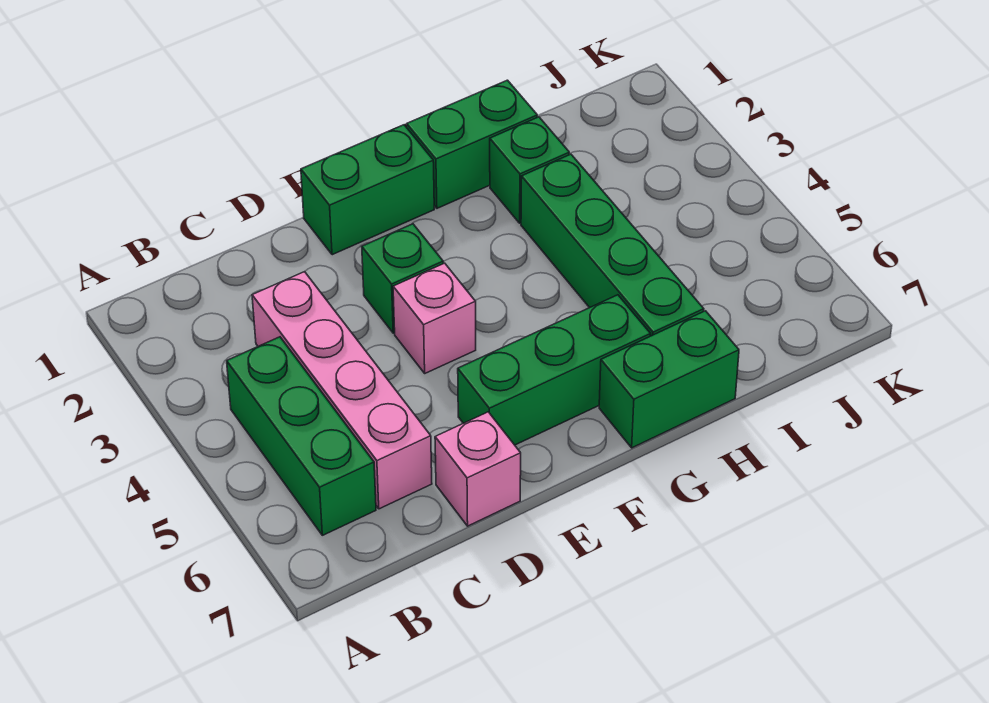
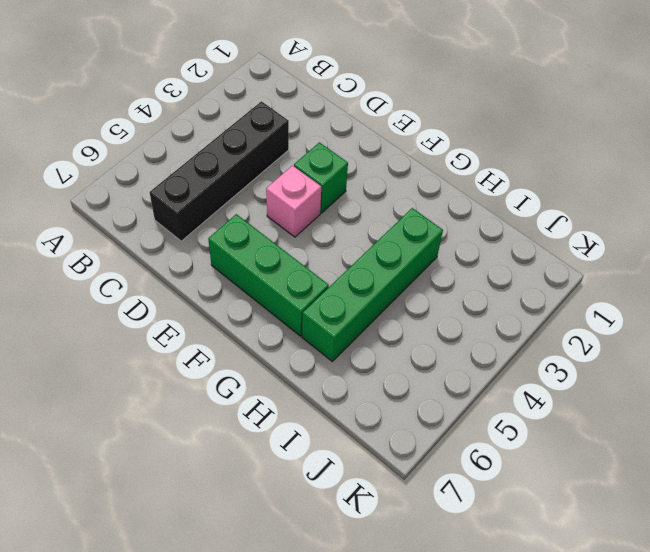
black brick C3:C6 level 1 -> pink brick C3:C6 level 1
none -> green brick B4:B6 level 1
none -> pink brick D7 level 1

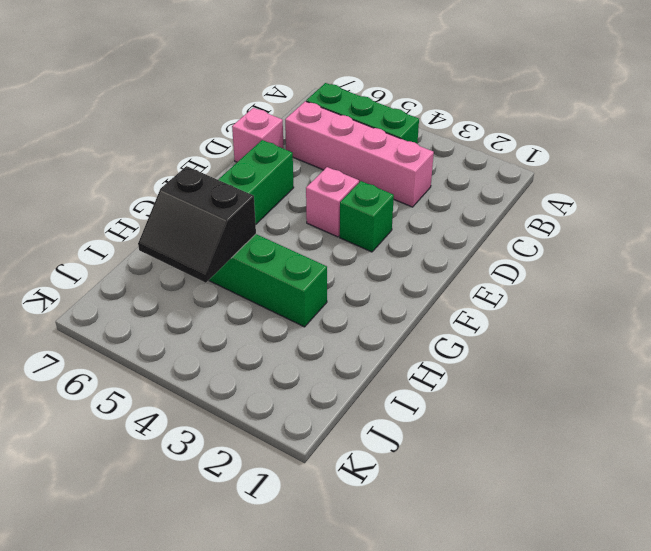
black slope H5:I6 level 2 top H -> none
none -> green brick E1:F1 level 1
none -> green brick G1:H1 level 1

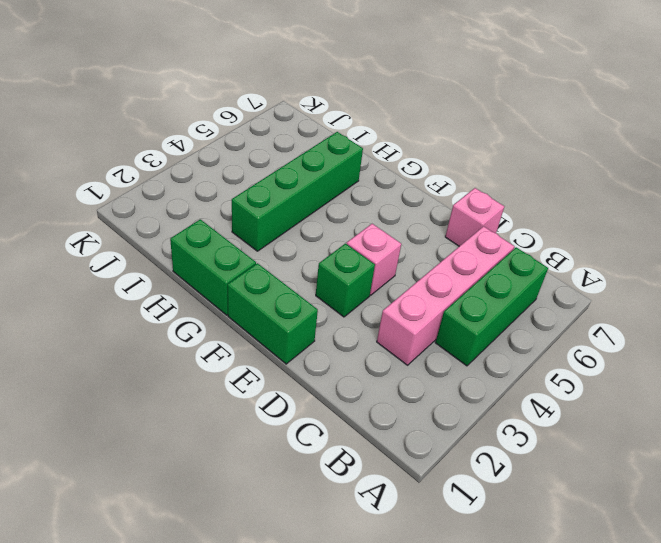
none -> green brick E6:G6 level 1
none -> green brick G7:H7 level 1

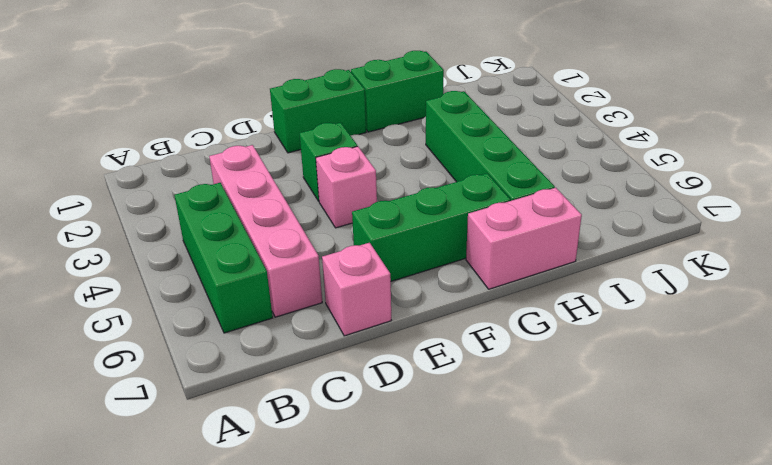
pink brick G7:H7 level 1 -> green brick G7:H7 level 1
none -> green brick H2 level 1

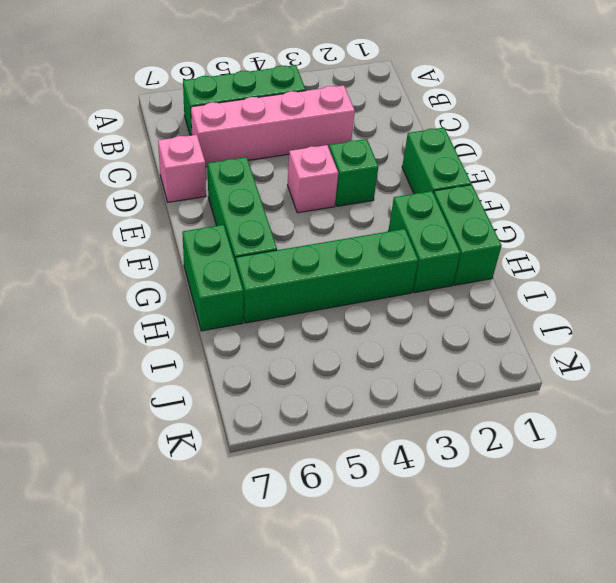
green brick G2:H2 level 1 -> green brick H2 level 1

